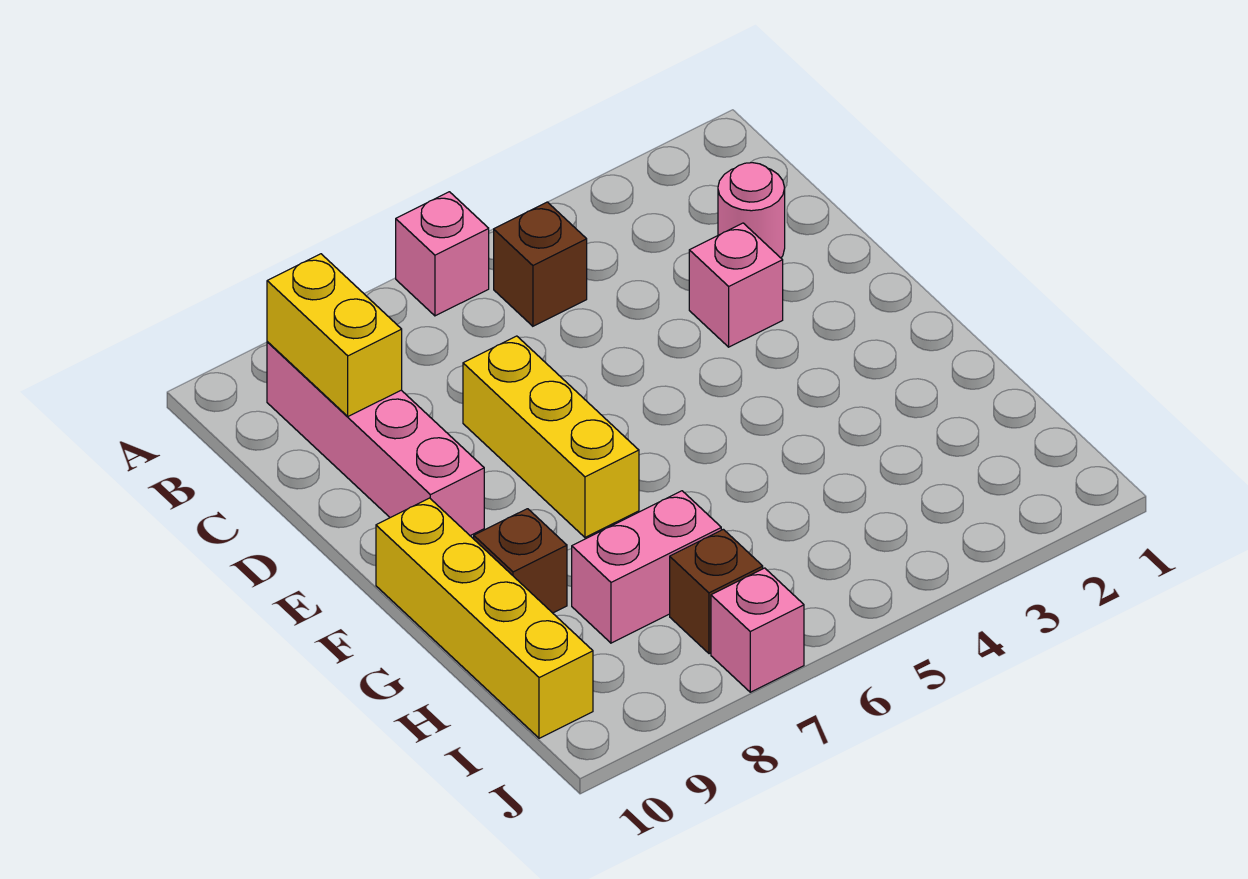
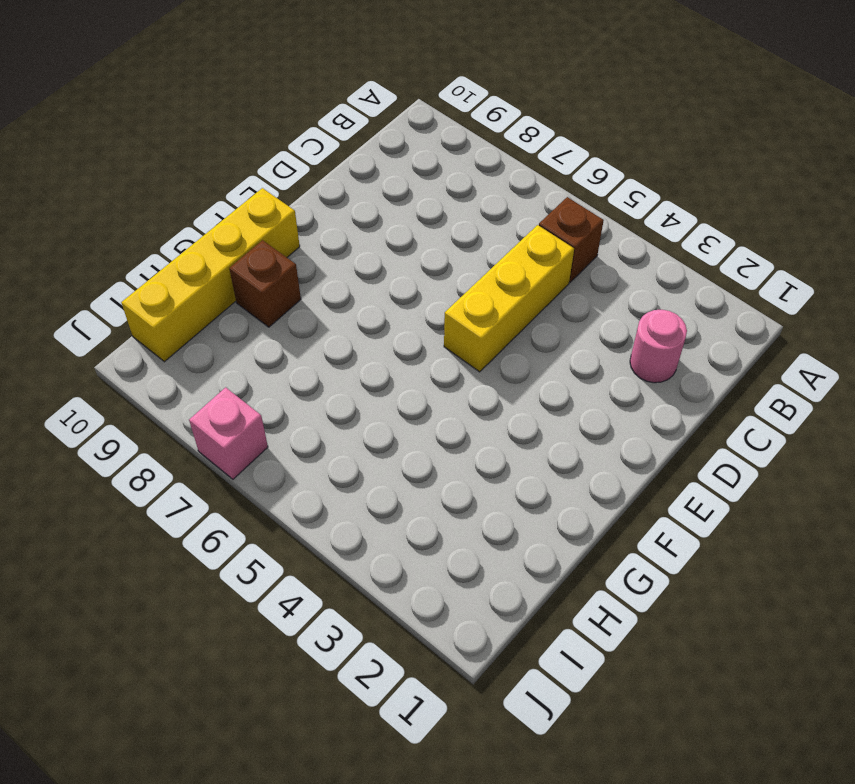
yellow brick C5:E5 level 1 -> yellow brick D7:F7 level 1
none -> pink brick A6 level 1
none -> pink brick B9:E9 level 1
none -> pink brick D3 level 1

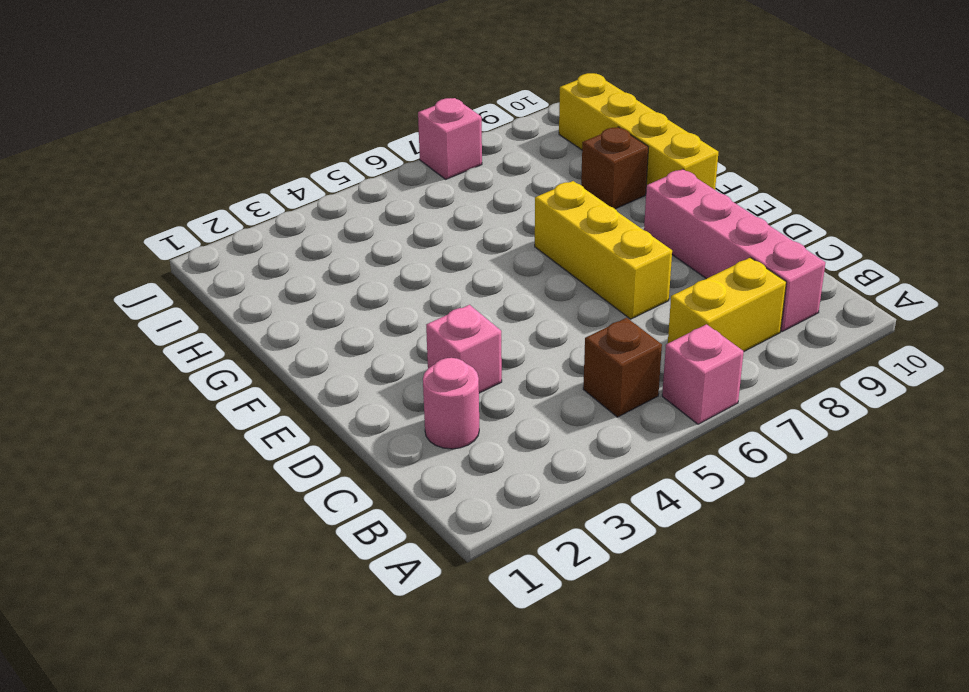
yellow brick B7:B8 level 1 -> yellow brick B9:C9 level 2
none -> pink brick H7:H8 level 1
none -> brown brick I7 level 1

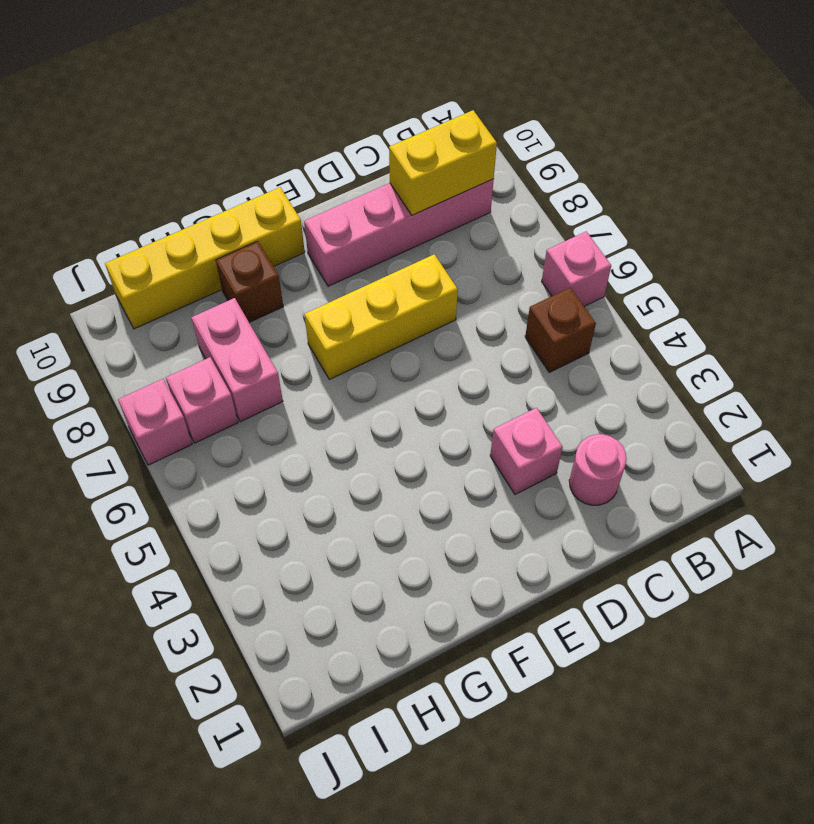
pink brick I7 level 1 -> brown brick I7 level 1

